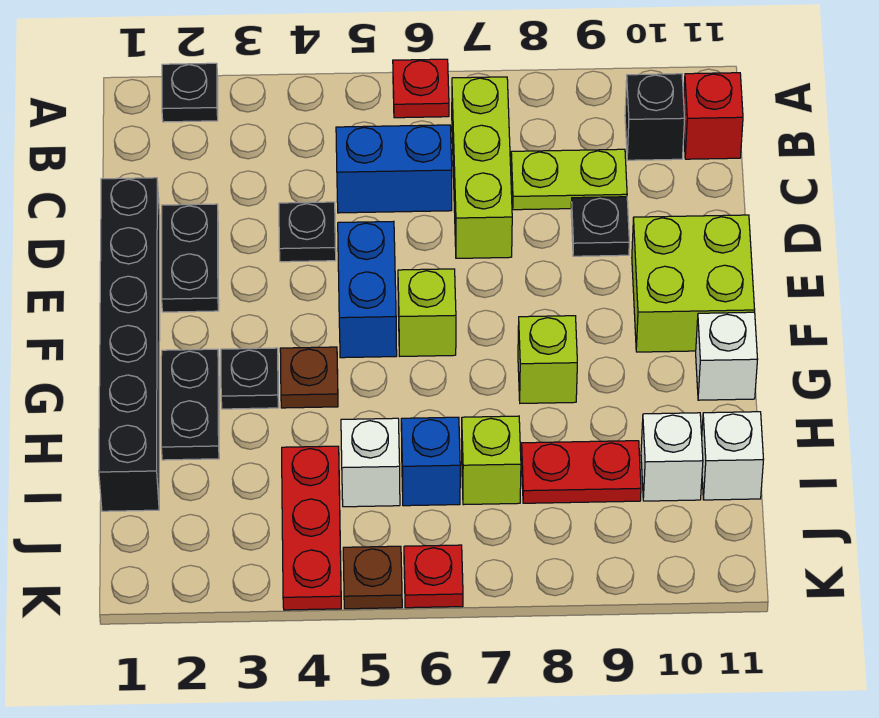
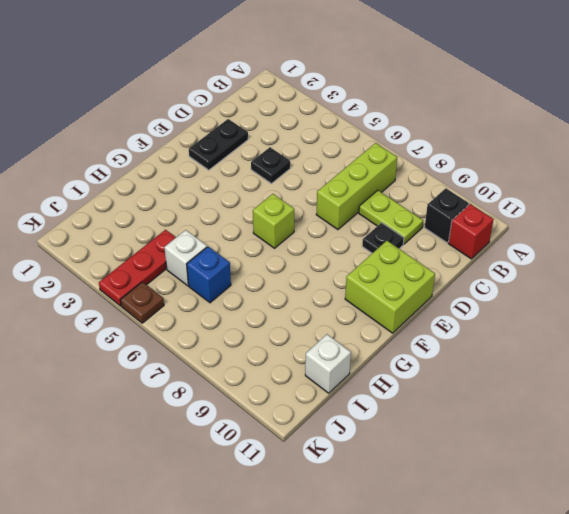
none -> black plate A2 level 1
none -> red plate A6 level 1
none -> blue brick C5:C6 level 1

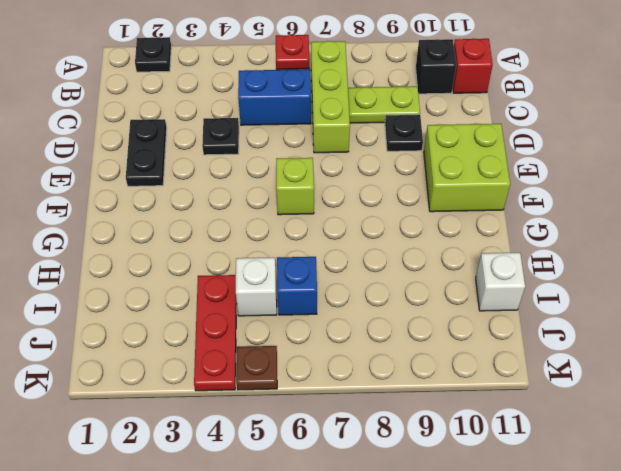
none -> black brick D1:I1 level 1
none -> blue brick E5:F5 level 1
none -> black plate G2:H2 level 1

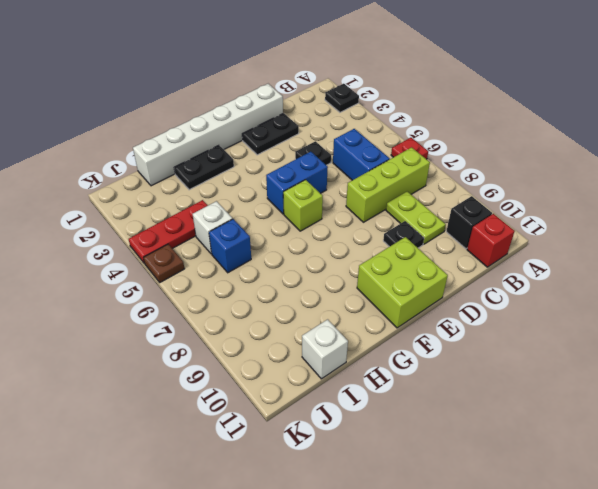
white brick D1:I1 level 1 -> black brick D1:I1 level 1
none -> black plate G3 level 1
none -> brown plate G4 level 1
none -> lime brick G8 level 1

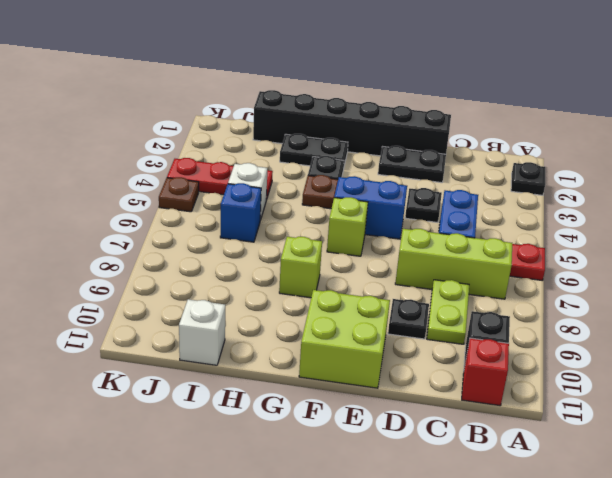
none -> white brick G11 level 1
none -> lime brick I7 level 1
none -> red plate I8:I9 level 1

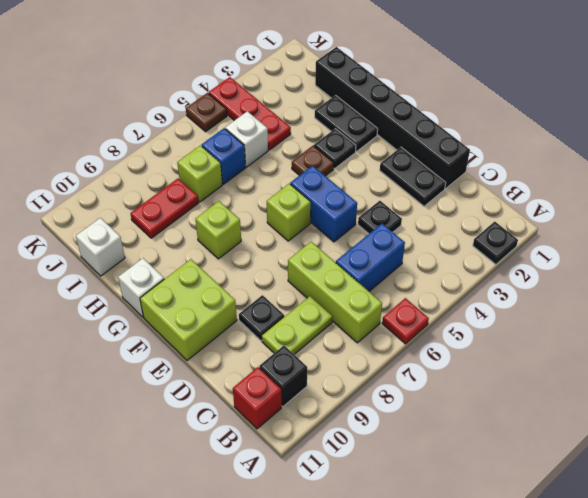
none -> white brick I10 level 1
none -> red plate K6 level 1

